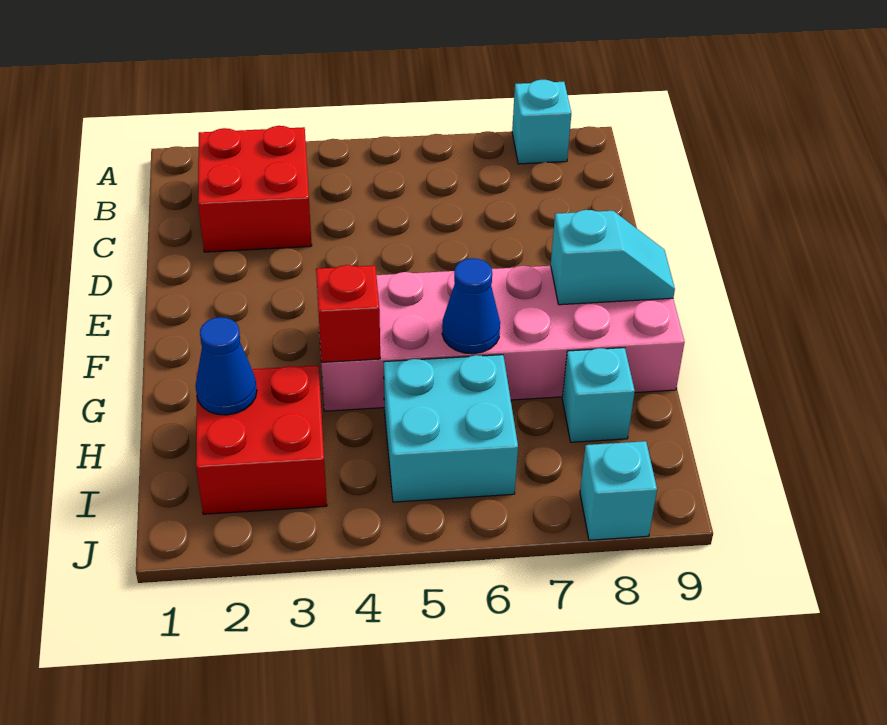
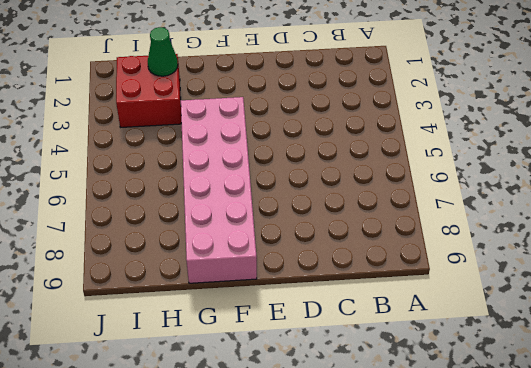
green cone H2 level 2 -> blue cone H2 level 2
none -> cyan brick A8 level 1
none -> red brick B2:C3 level 1

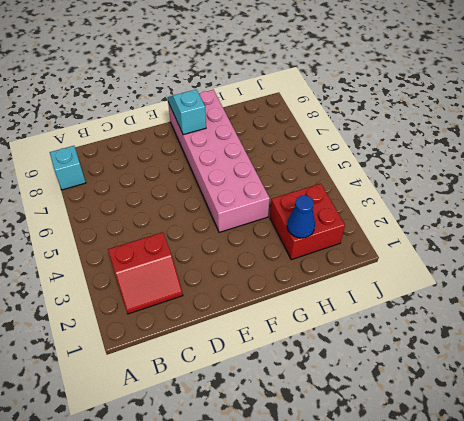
red slope B2:C3 level 1 top 3 -> red brick B2:C3 level 1
none -> cyan brick H5:I6 level 1
none -> cyan brick H8 level 1

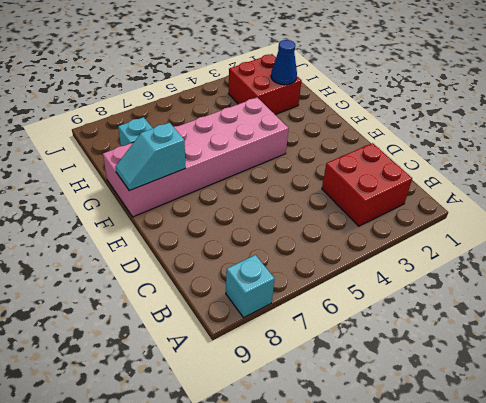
none -> cyan brick H5:I6 level 1
none -> cyan brick J8 level 1

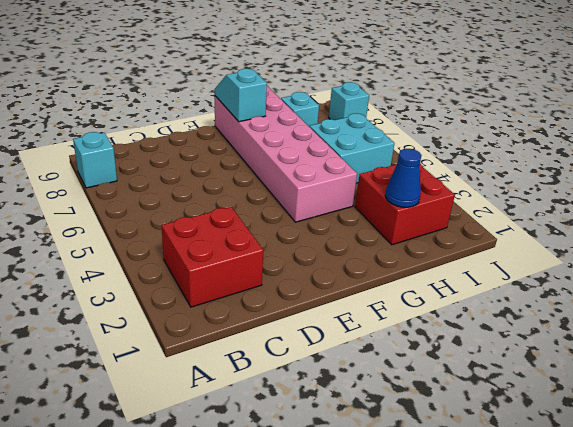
none -> red brick G4 level 2
none -> blue cone G6 level 2

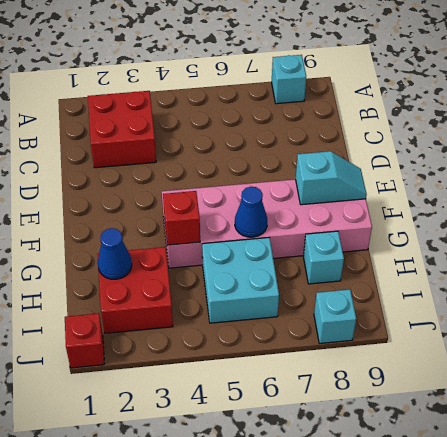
red brick J1 level 1 -> none

